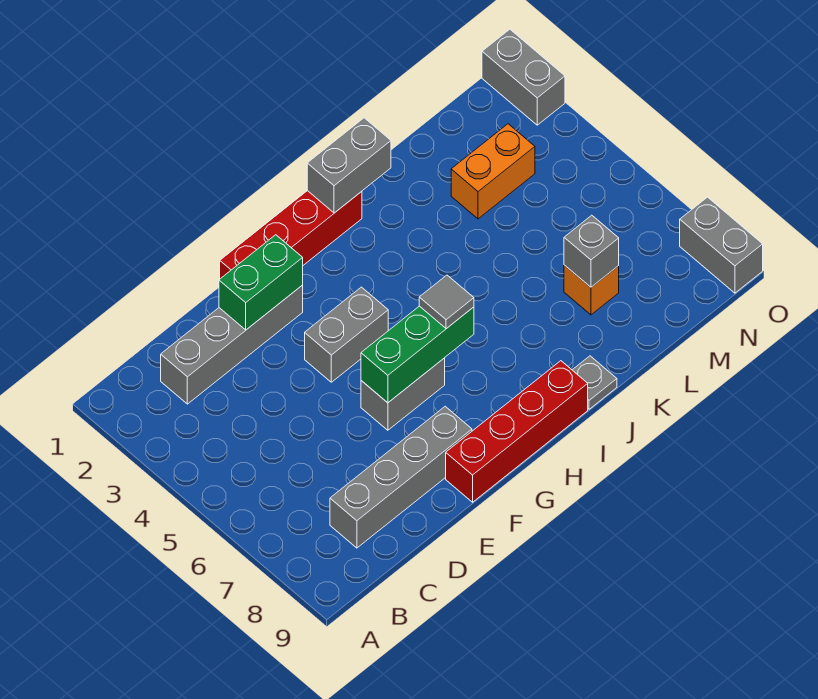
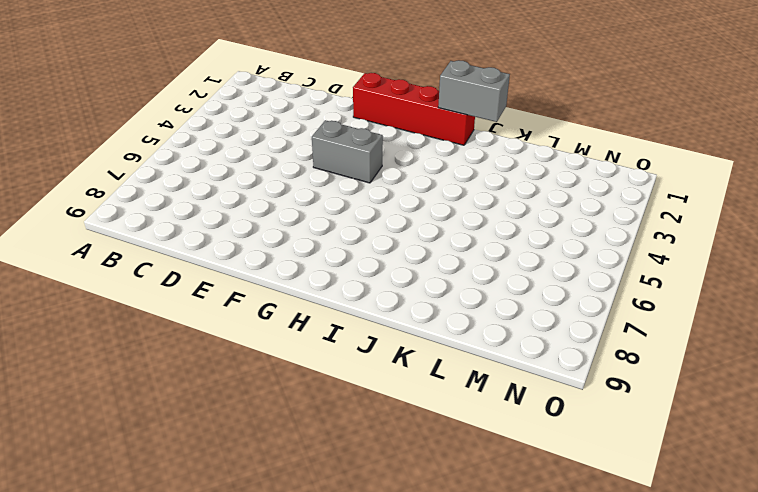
none -> grey brick C2:F2 level 1
none -> grey brick C8:F8 level 1
none -> grey brick F6:G6 level 1

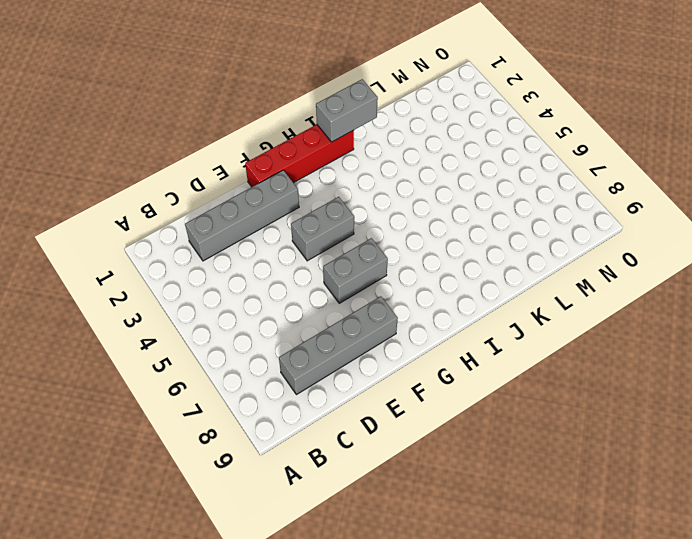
none -> red brick F9:I9 level 1
none -> grey plate J9 level 1
none -> orange brick L3:M3 level 1

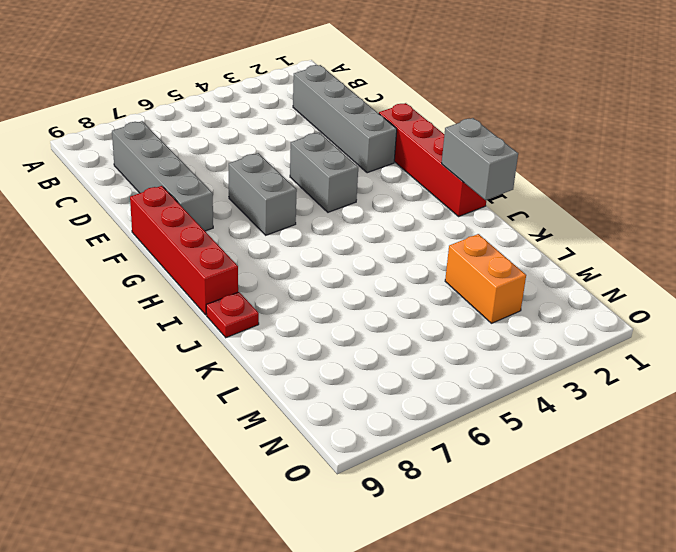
red plate J9 level 1 -> grey plate J9 level 1
none -> orange brick L7 level 1
none -> grey brick O1:O2 level 1
none -> grey brick O8:O9 level 1

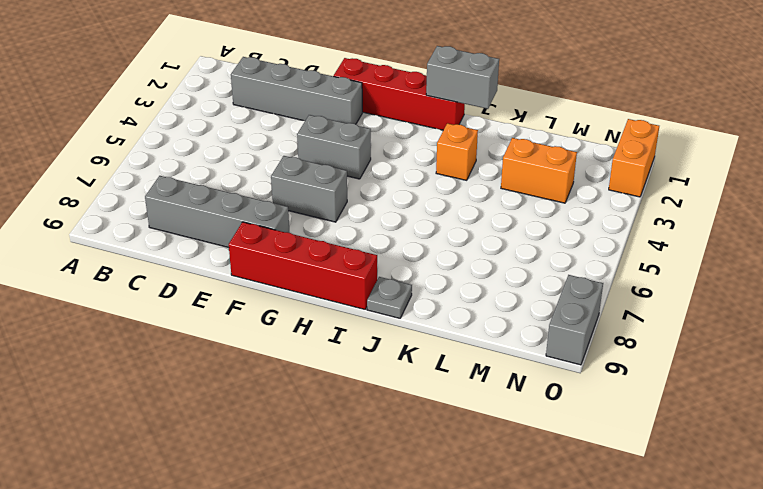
orange brick J3 level 1 -> orange brick L7 level 1
orange brick O1:O2 level 1 -> grey brick O1:O2 level 1
none -> green brick E2:F2 level 2
none -> green brick F6:H6 level 2
none -> grey brick L7 level 2

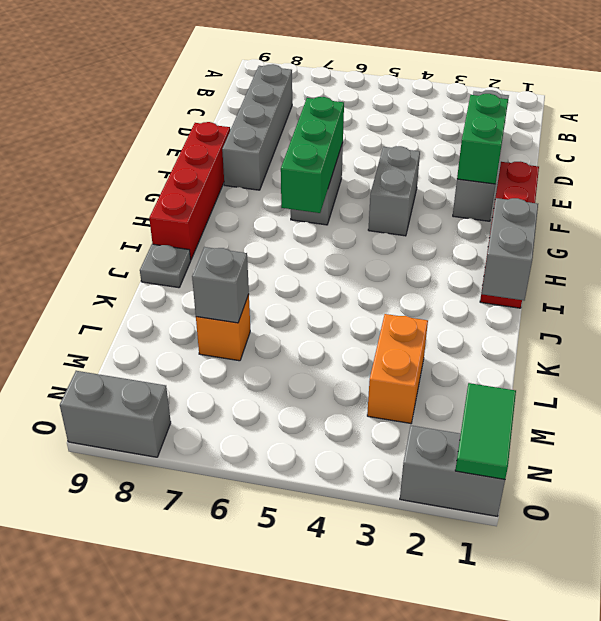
green tile N1:O1 level 2 -> none
none -> grey tile H6 level 3

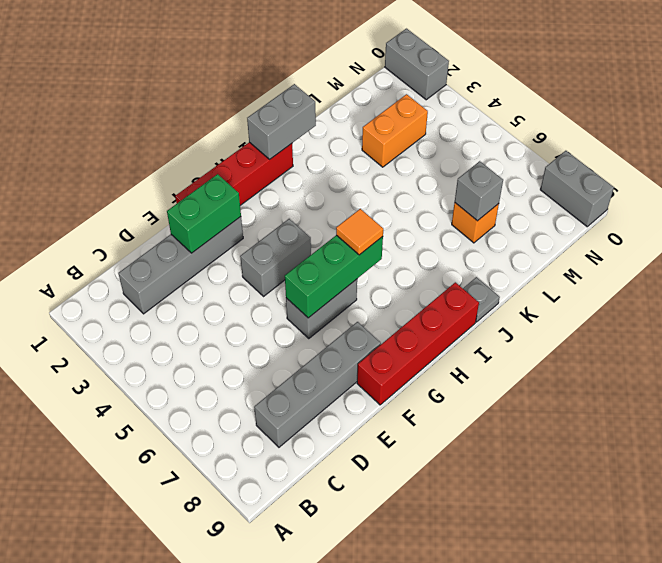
orange tile H6 level 3 -> grey tile H6 level 3

